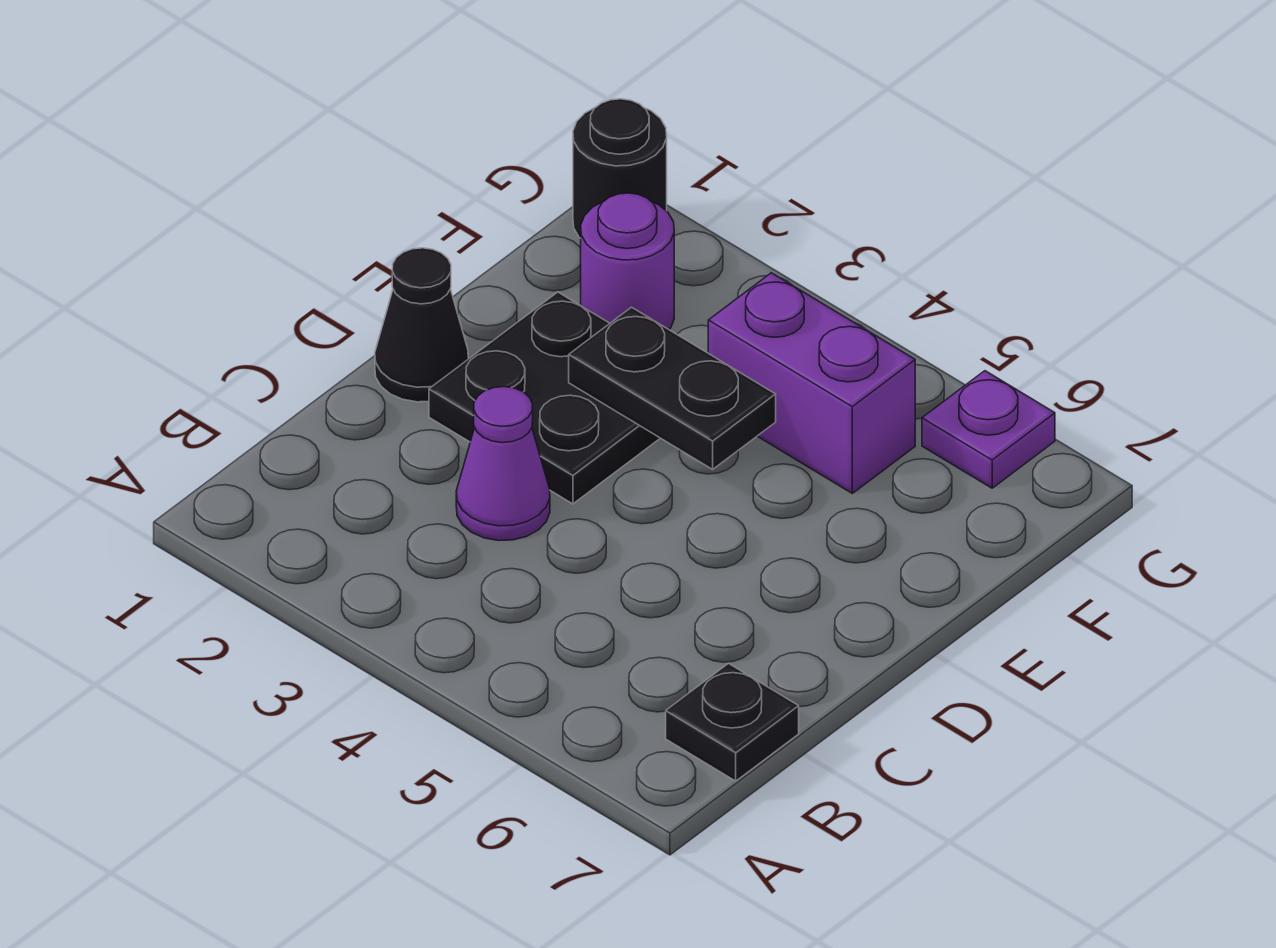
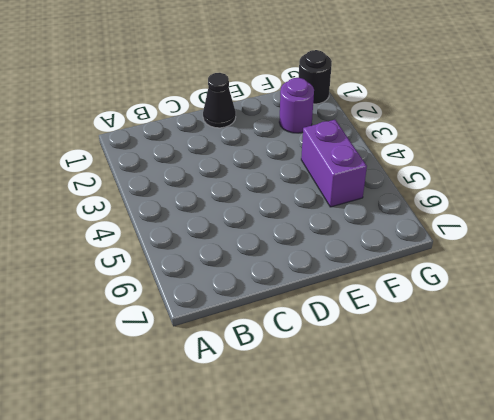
none -> black plate B7 level 1
none -> purple cone C3 level 1

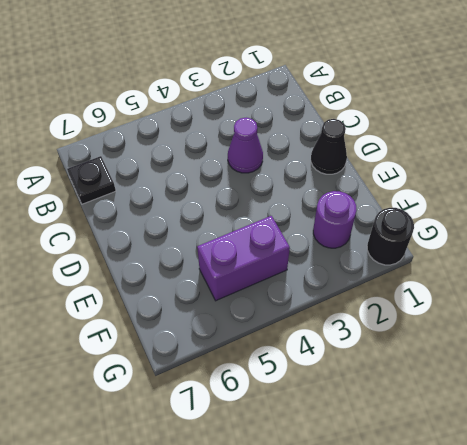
none -> black plate D2:E3 level 1
none -> purple plate G6 level 1

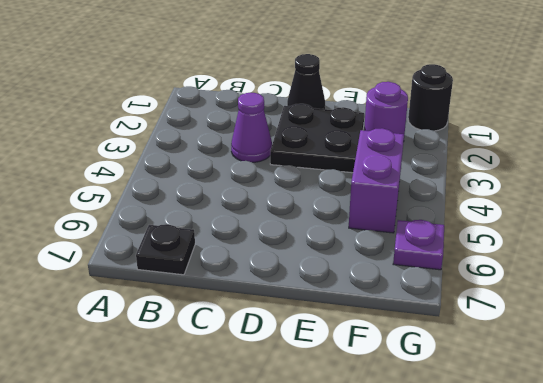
none -> black plate E3:E4 level 2

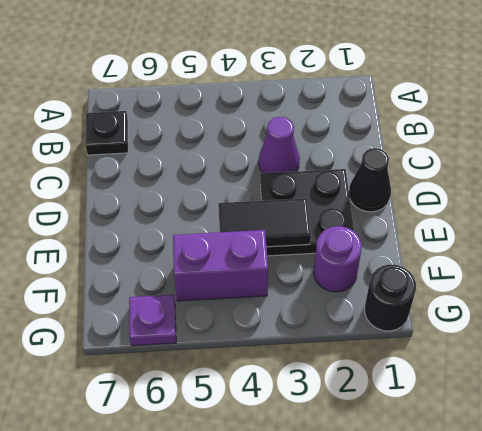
black tile E3:E4 level 2 -> black plate E3:E4 level 2

